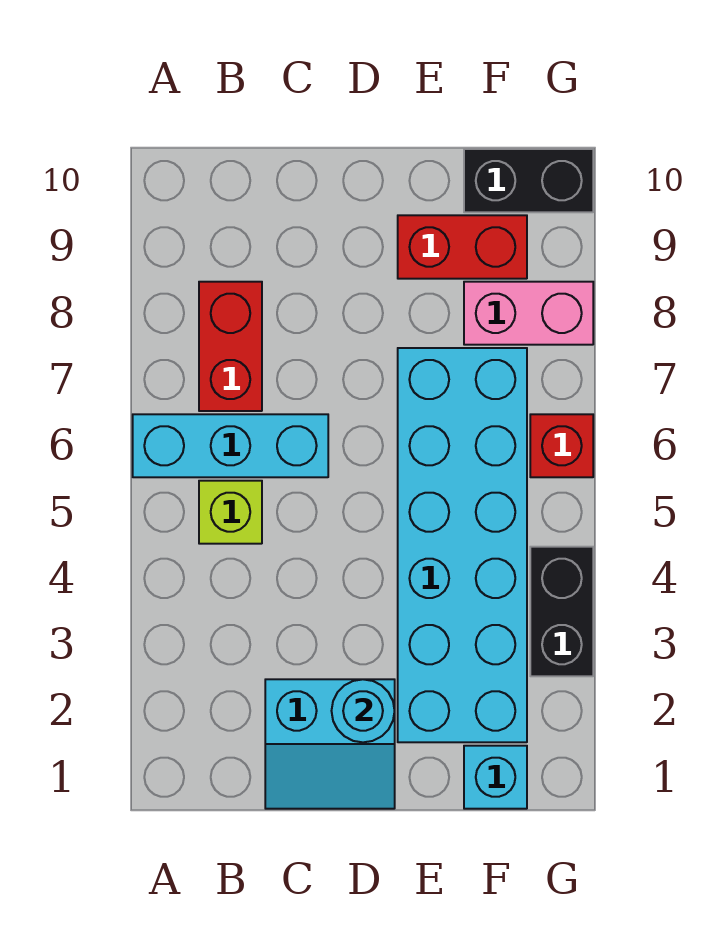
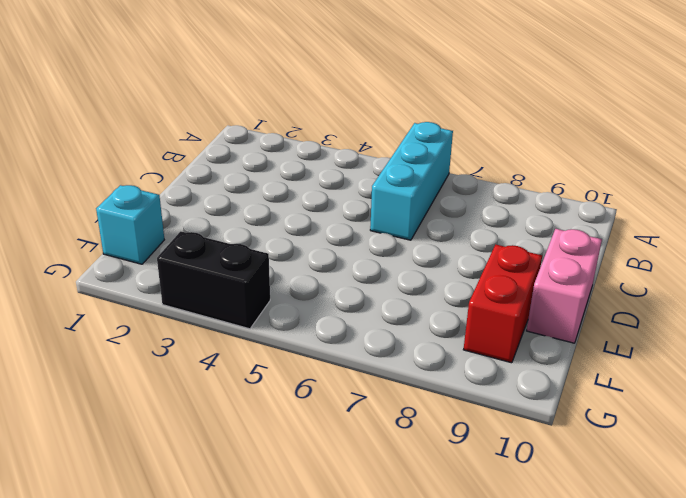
pink brick D10:E10 level 1 -> pink brick F8:G8 level 1
none -> lime brick B5 level 1
none -> red brick B7:B8 level 1
none -> cyan slope C1:D2 level 1 top 2

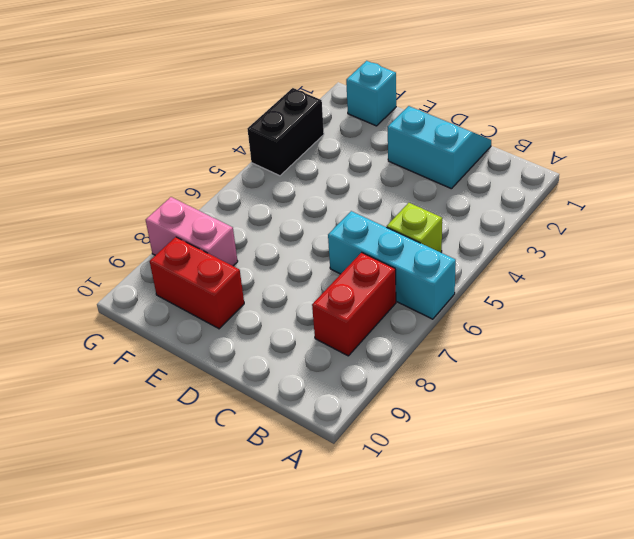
none -> cyan brick E2:F7 level 1
none -> black brick F10:G10 level 1
none -> red brick G6 level 1

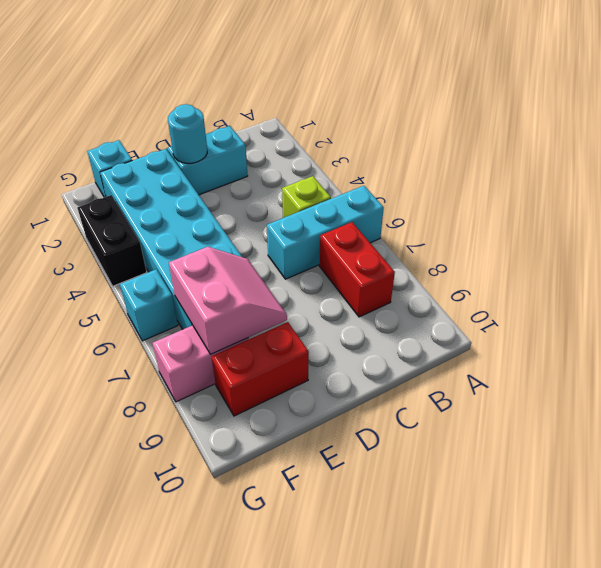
pink slope E7:F8 level 2 top F -> none
cyan brick G6 level 1 -> red brick G6 level 1
none -> black brick F10:G10 level 1

